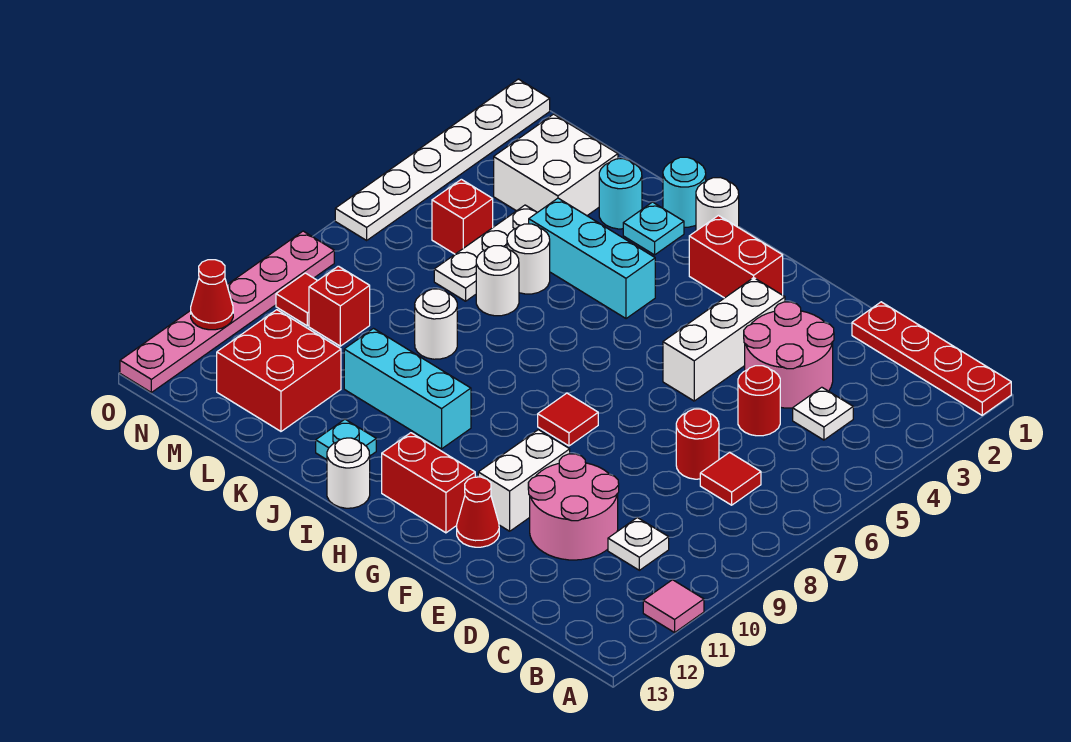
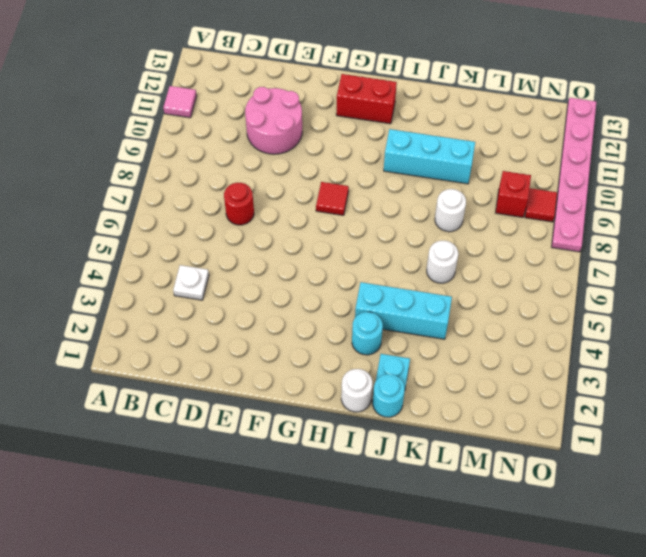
cyan round brick I3 level 1 -> cyan round brick K2 level 1
none -> red plate A1:D1 level 1
none -> red tile C7 level 1
none -> white plate C10 level 1
none -> pink round brick D3:E4 level 1

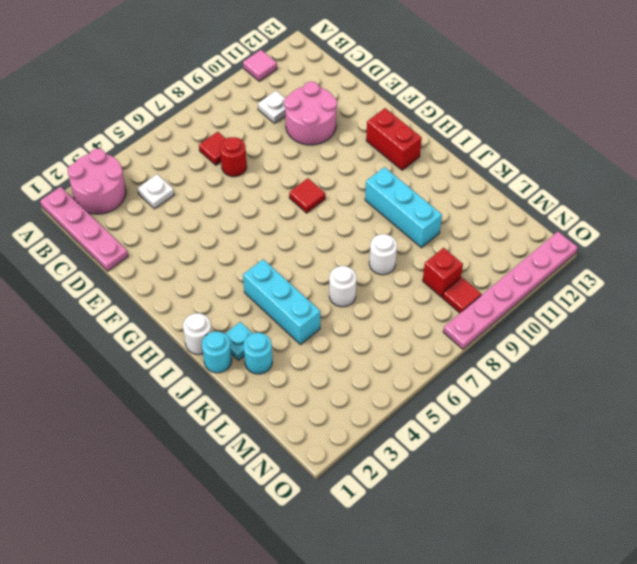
pink plate A1:D1 level 1 -> red plate A1:D1 level 1
pink round brick A2:B3 level 1 -> pink round brick D3:E4 level 1
none -> red round brick D5 level 1
none -> white brick F3:F5 level 1
none -> white brick F10:F11 level 1
none -> red cone F12 level 1

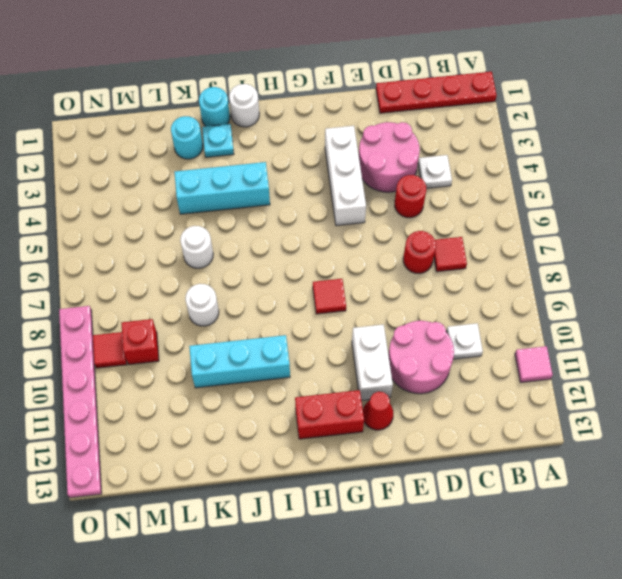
none -> red brick G2:H2 level 1
none -> white round brick I13 level 1
none -> cyan plate J12 level 1
none -> white round brick K5 level 1

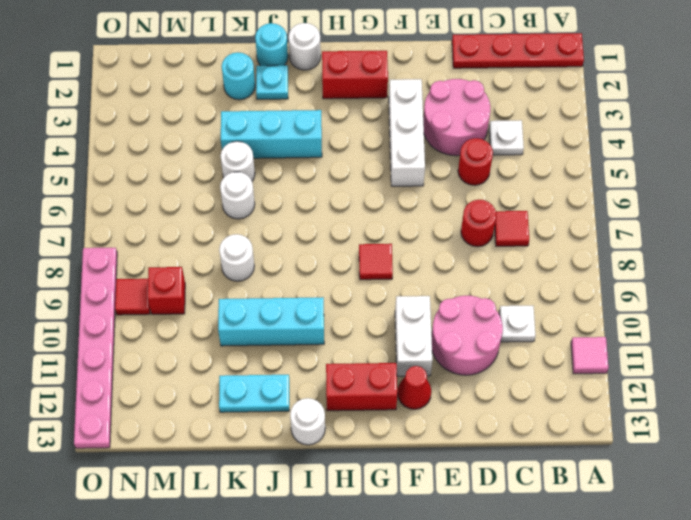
cyan plate J12:K12 level 1 -> cyan plate J12 level 1
none -> white brick L2:M3 level 1
none -> white plate L4:L6 level 1
none -> red brick L11:M12 level 1
none -> red brick M5 level 1

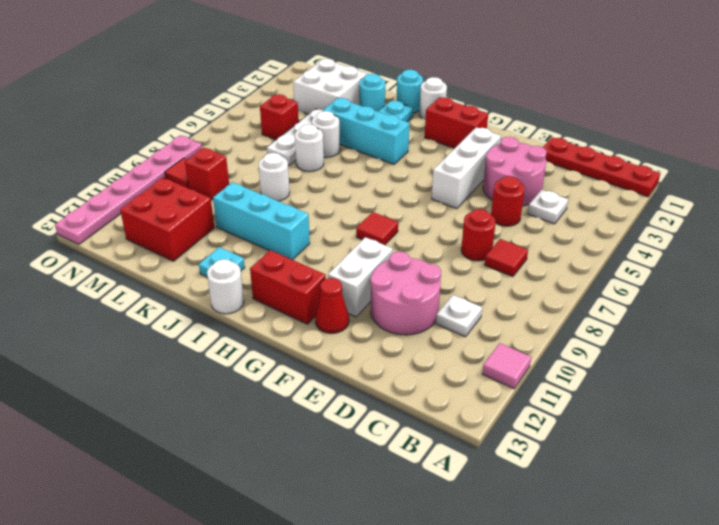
none -> white plate O1:O6 level 1
none -> red cone O11 level 2

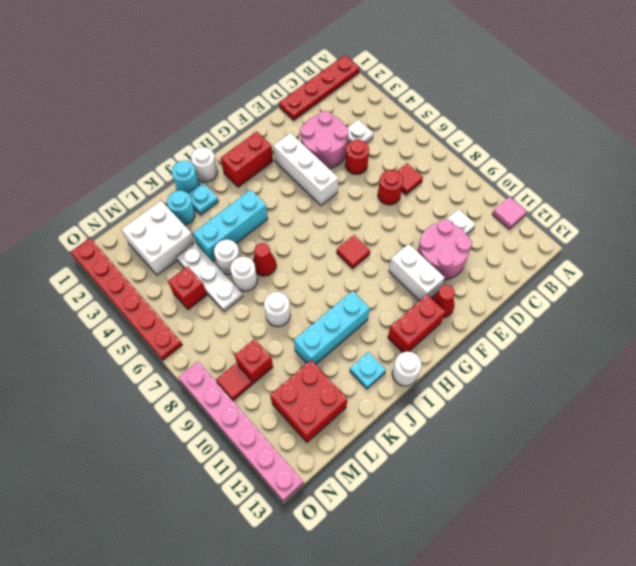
red cone J6 level 1 -> red cone O11 level 2
red plate O1:O6 level 1 -> white plate O1:O6 level 1

